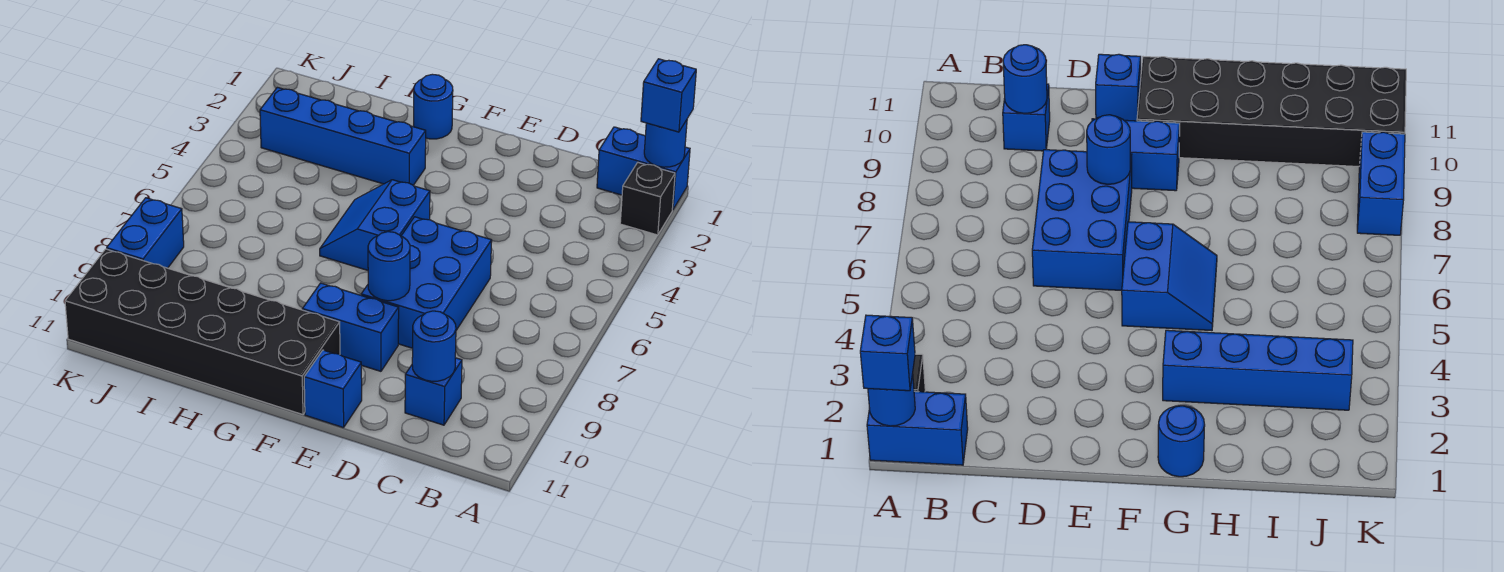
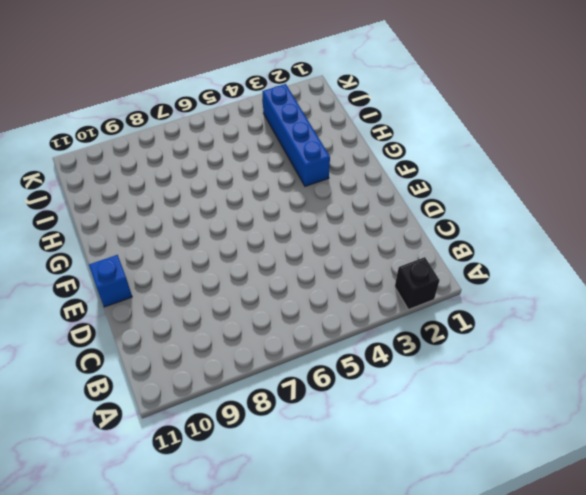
none -> blue brick A1:B1 level 1
none -> blue brick C10 level 1
none -> blue brick D6:E8 level 1

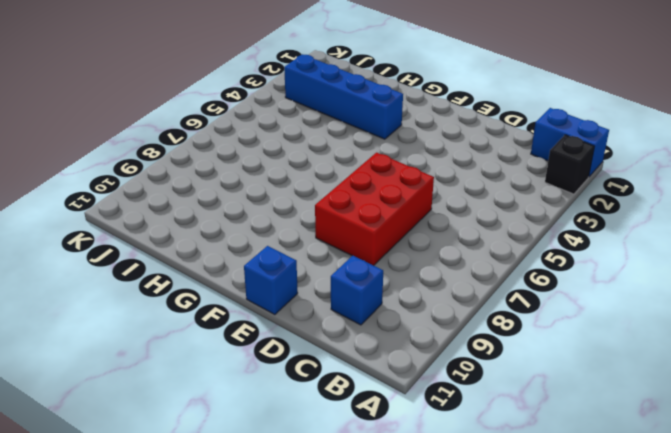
red brick D6:E8 level 1 -> blue brick D6:E8 level 1
none -> blue brick E9:F9 level 1
none -> blue slope F5:G6 level 1 top F
none -> black brick F10:K11 level 1

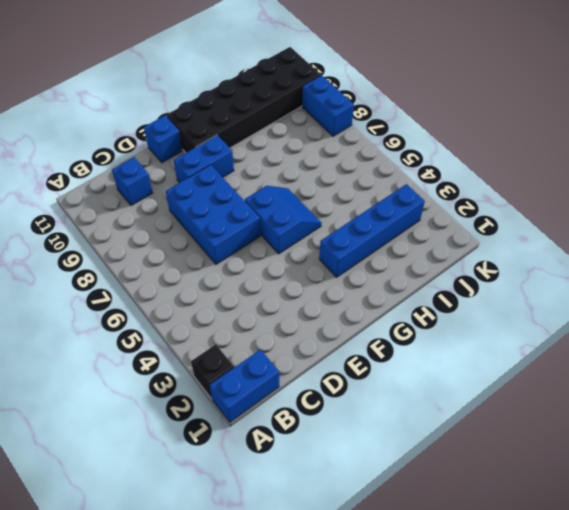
none -> blue round brick G1 level 1
none -> blue round brick A1 level 2
none -> blue round brick C10 level 2

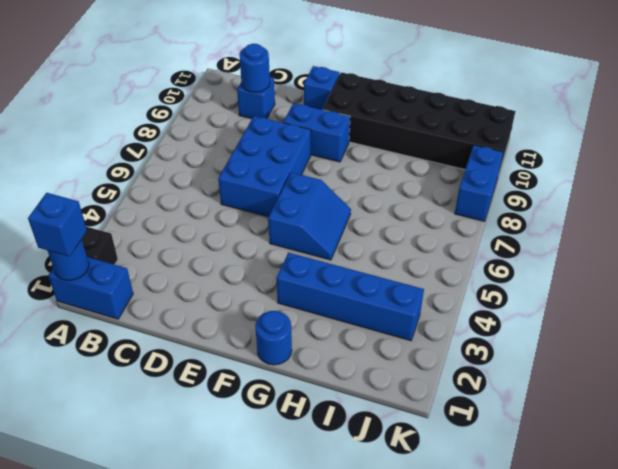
none -> blue round brick E8 level 2

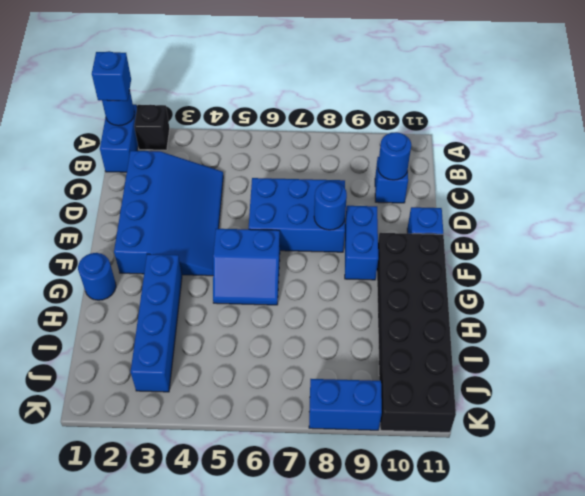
blue slope C2:F4 level 1 top 2 -> none

